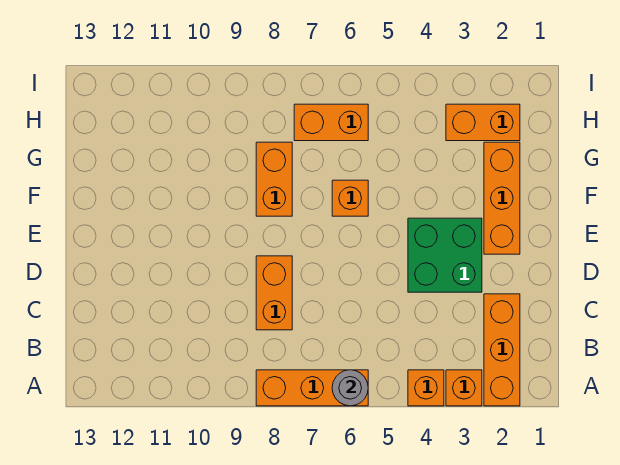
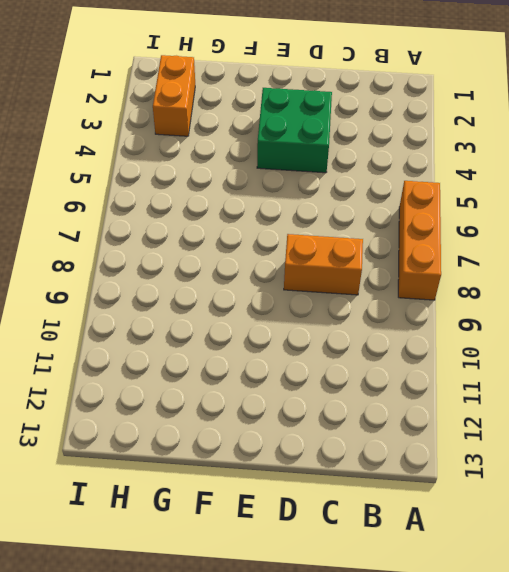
none -> orange brick A2:C2 level 1
none -> orange brick A3 level 1
none -> orange brick A4 level 1

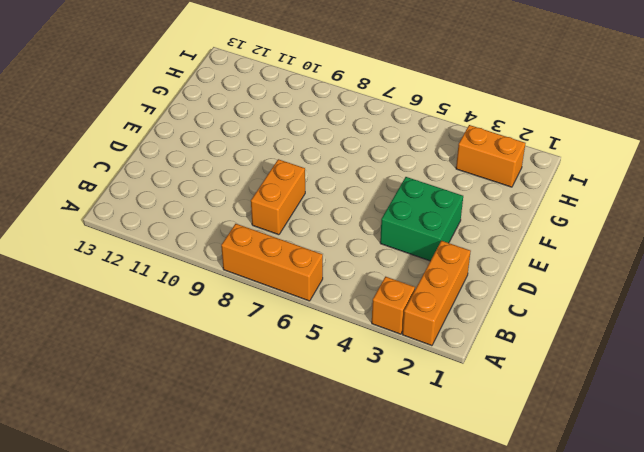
none -> orange brick A4 level 1
none -> orange brick E2:G2 level 1
none -> orange brick F6 level 1

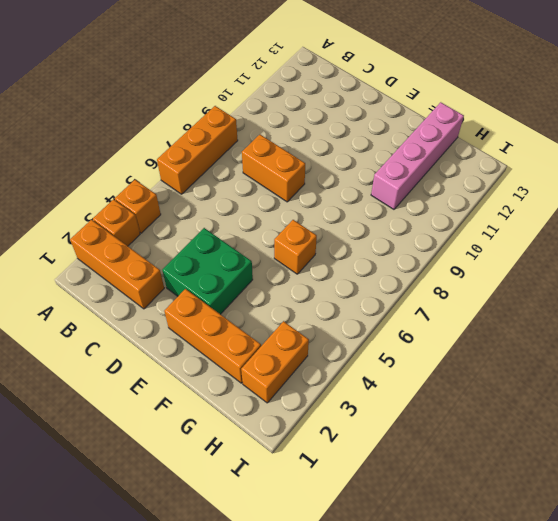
pink brick G10:G13 level 1 -> none
none -> orange brick F8:G8 level 1
none -> orange brick H6:H7 level 1
none -> grey round brick A6 level 2

